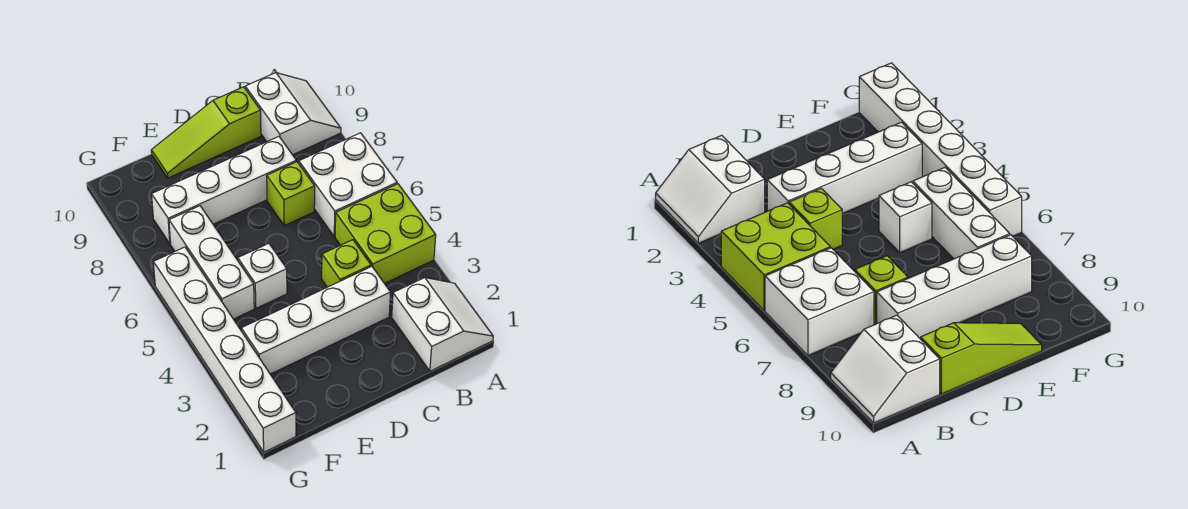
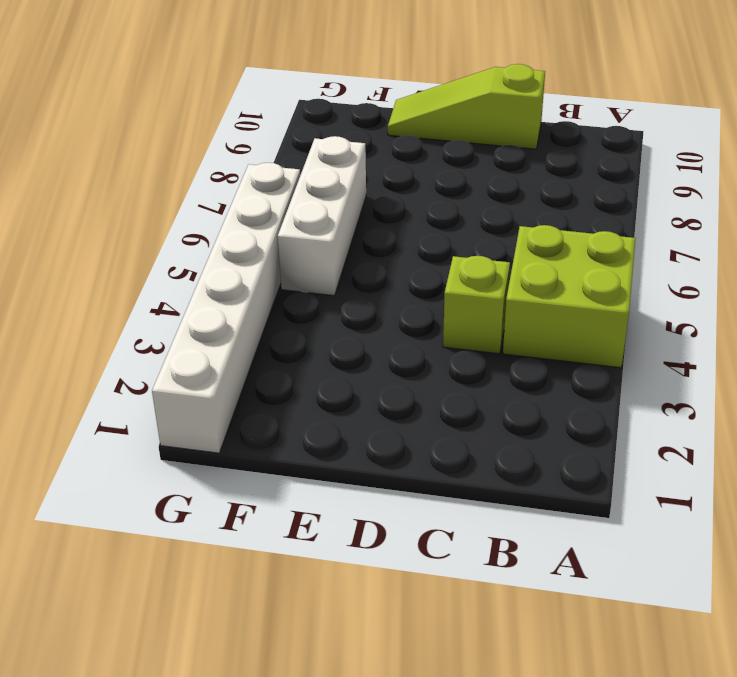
none -> white slope A1:B2 level 1 top B
none -> white brick A6:B7 level 1
none -> white slope A9:B10 level 1 top B

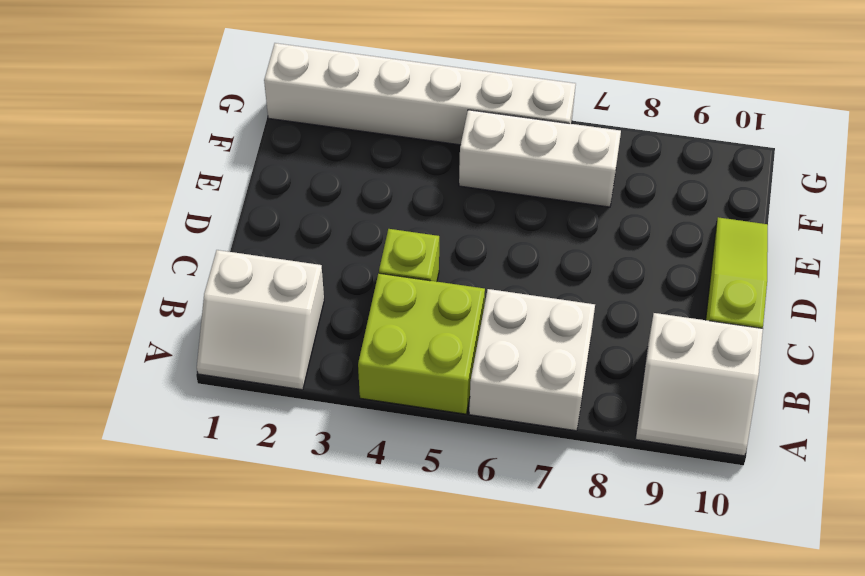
none -> white brick C3:F3 level 1
none -> lime brick C7 level 1
none -> white brick C8:F8 level 1

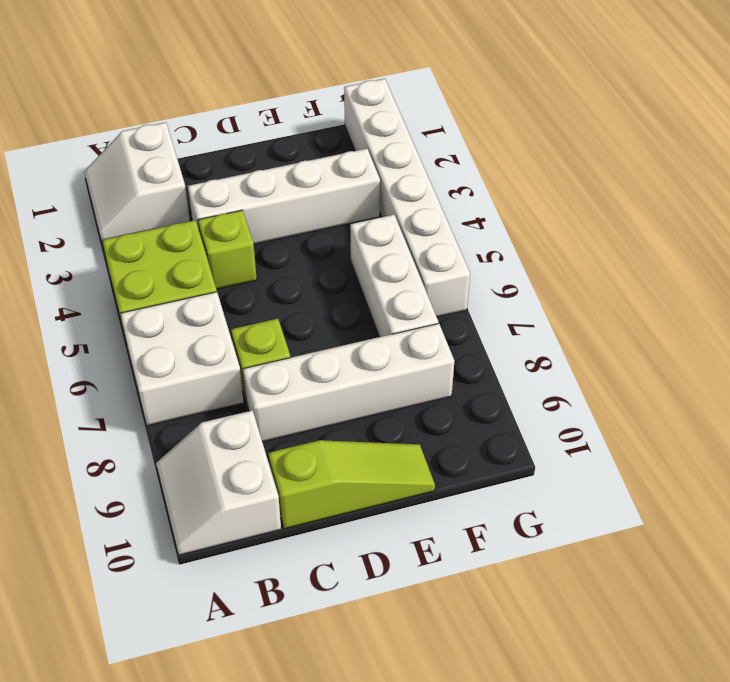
none -> white brick E5 level 1

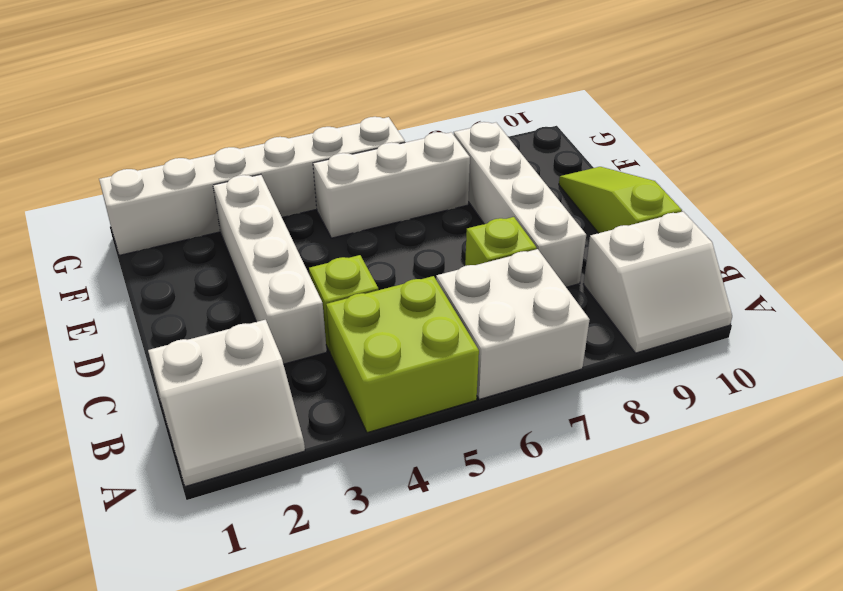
none -> white brick E5 level 1

